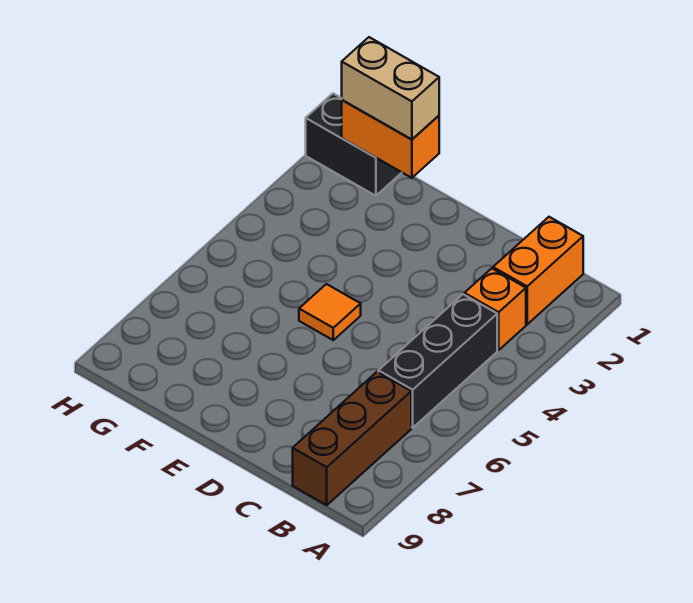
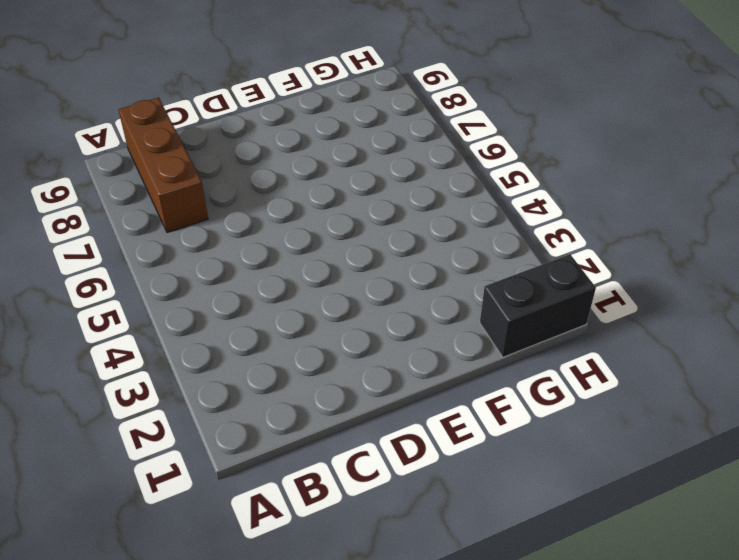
none -> orange brick B1:B2 level 1
none -> orange brick B3 level 1

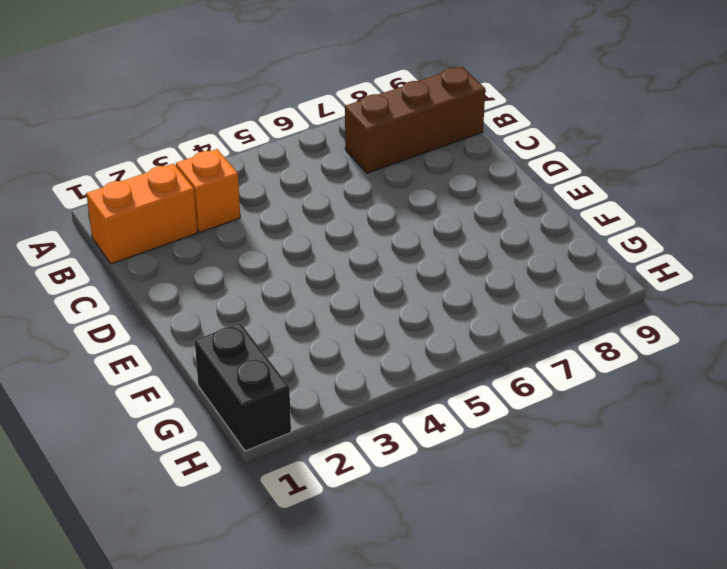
none -> black brick B4:B6 level 1
none -> orange tile E5 level 1

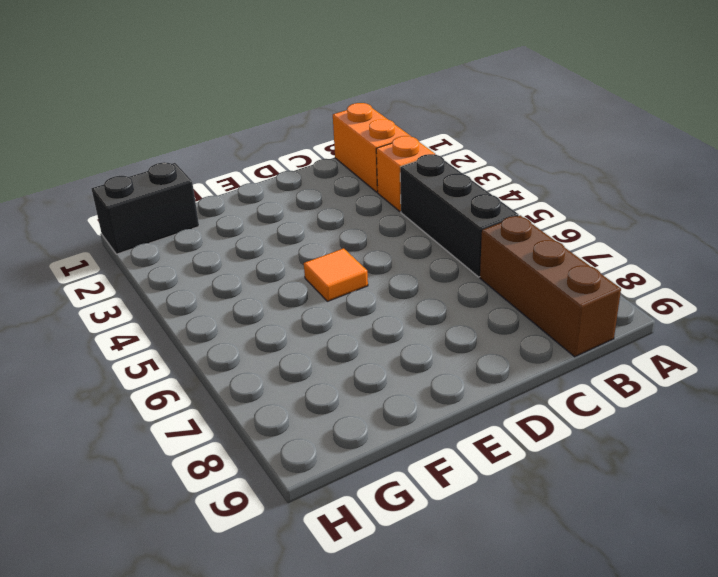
none -> orange brick F1:G1 level 2
none -> tan brick F1:G1 level 3

